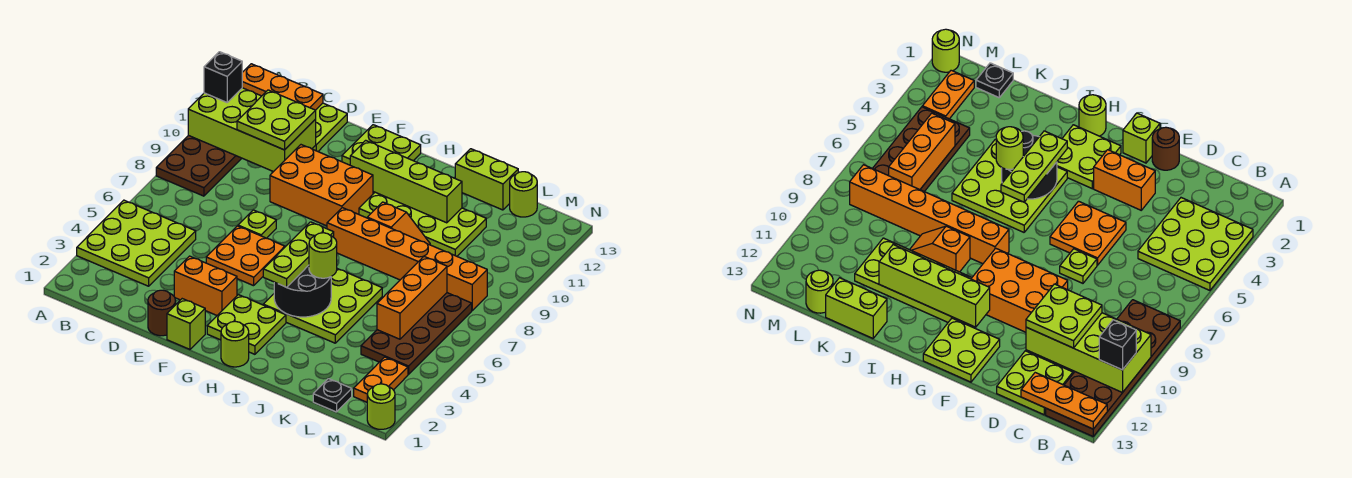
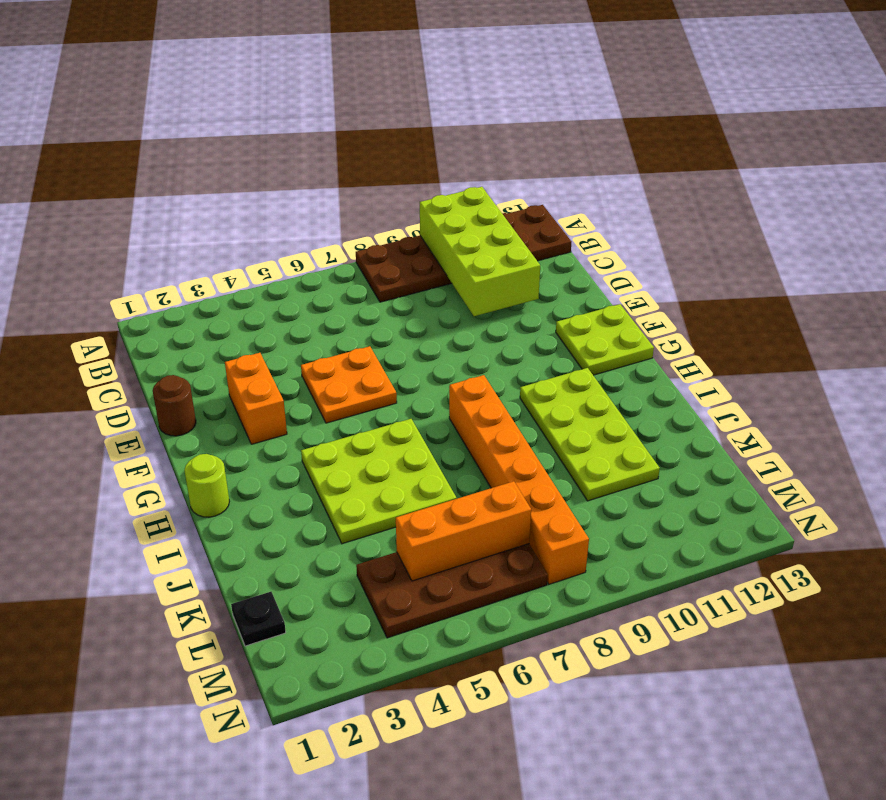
none -> lime plate A3:C5 level 1
none -> lime plate C12:D13 level 1
none -> lime plate E7 level 1
none -> orange brick E9:G10 level 1

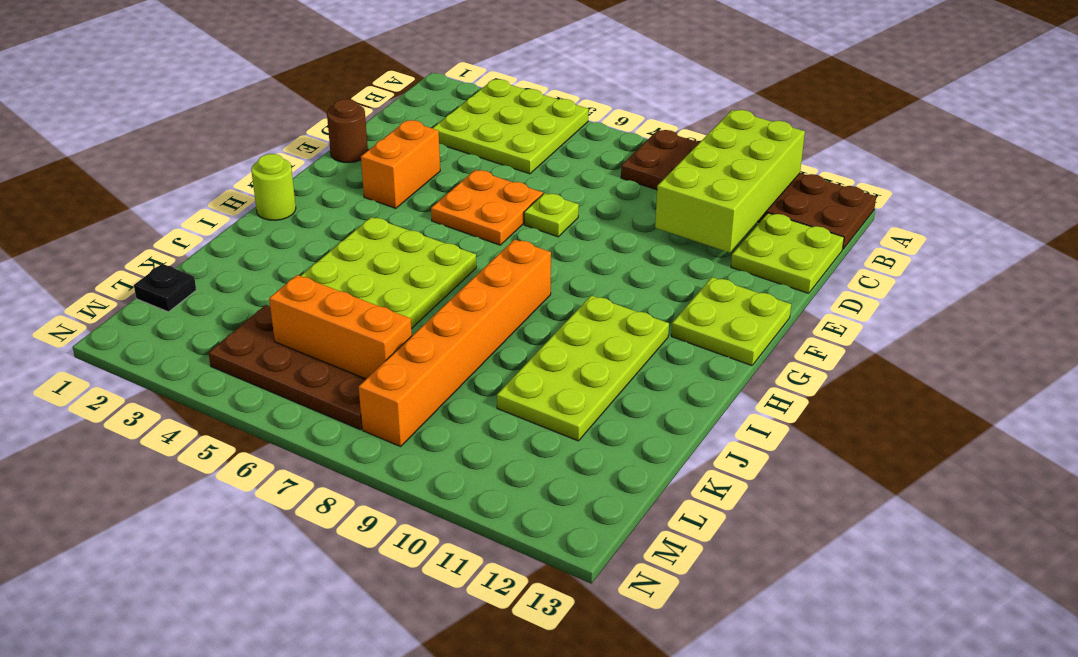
none -> orange brick E9:G10 level 1
none -> lime brick F1 level 1
none -> lime plate G2:H3 level 1
none -> orange slope I9:J9 level 1 top I

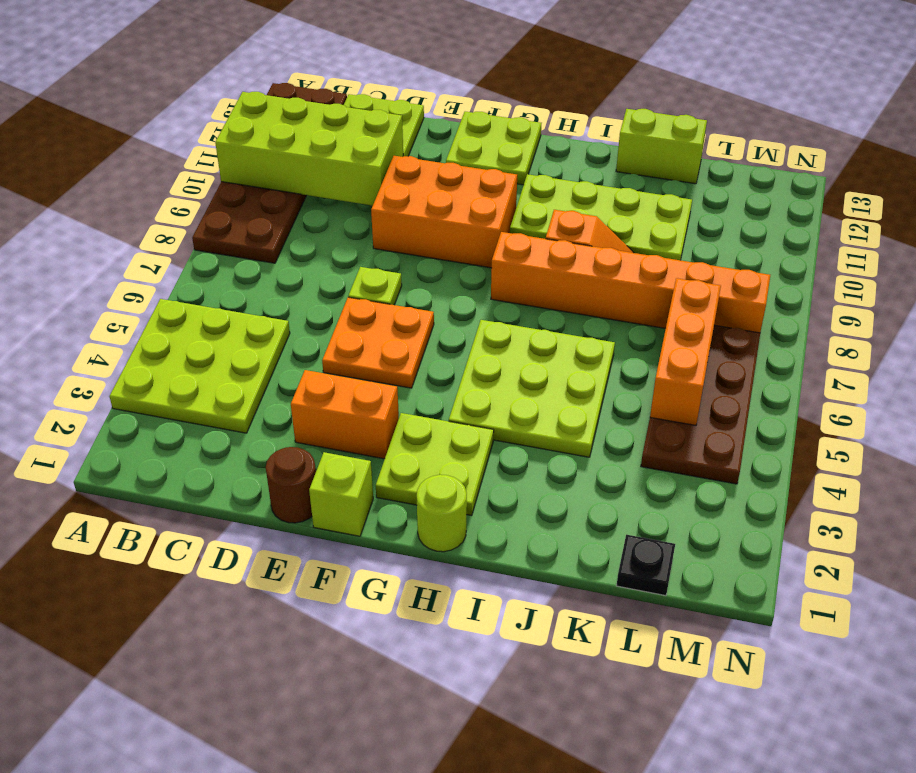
none -> lime round brick L13 level 1
none -> orange plate M2:M3 level 1
none -> lime round brick N1 level 1
none -> orange plate A13:C13 level 2

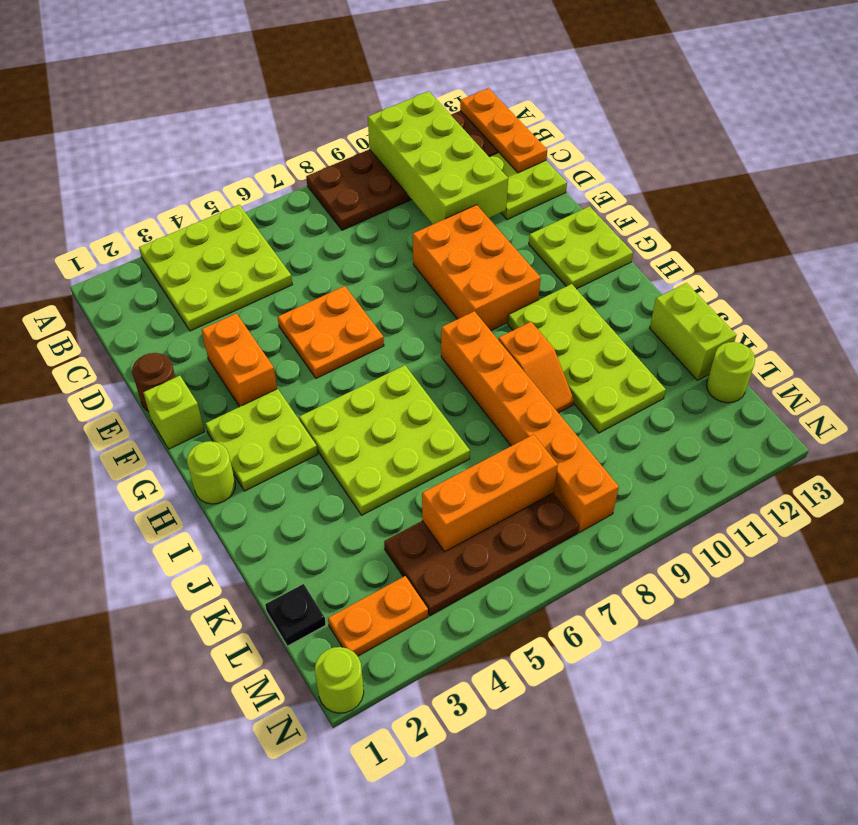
none -> lime plate E7 level 1
none -> lime brick G11:J11 level 2
none -> black round brick H4:I5 level 2
none -> black brick A11 level 3

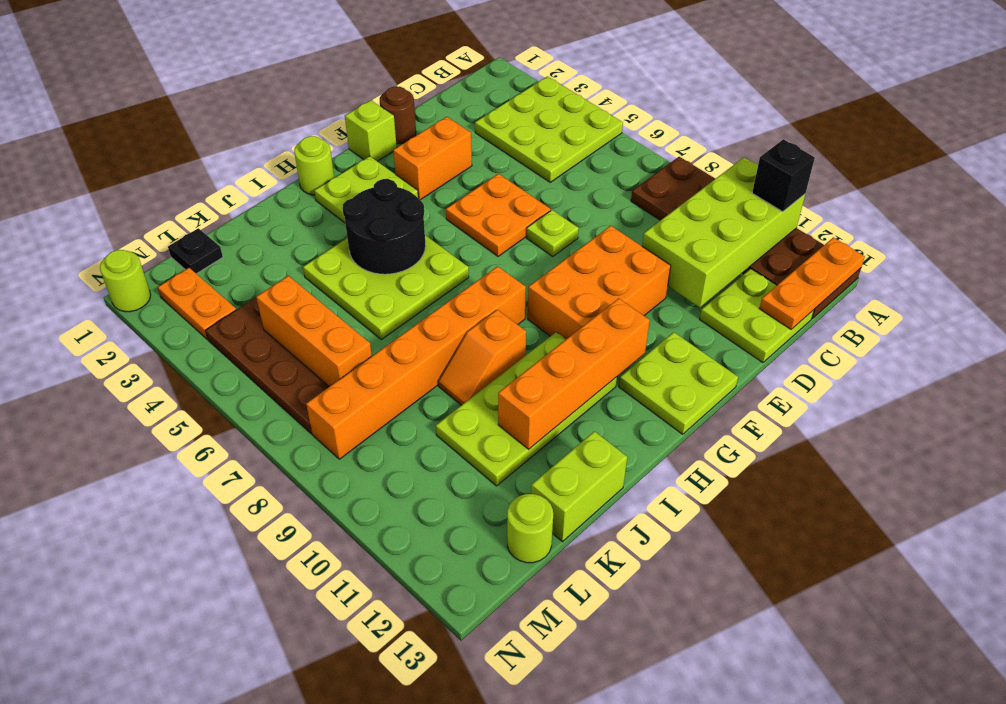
orange brick G11:J11 level 2 -> lime brick G11:J11 level 2
none -> lime plate C10:D11 level 3
none -> lime plate H4:H6 level 3
none -> lime round brick I5 level 3

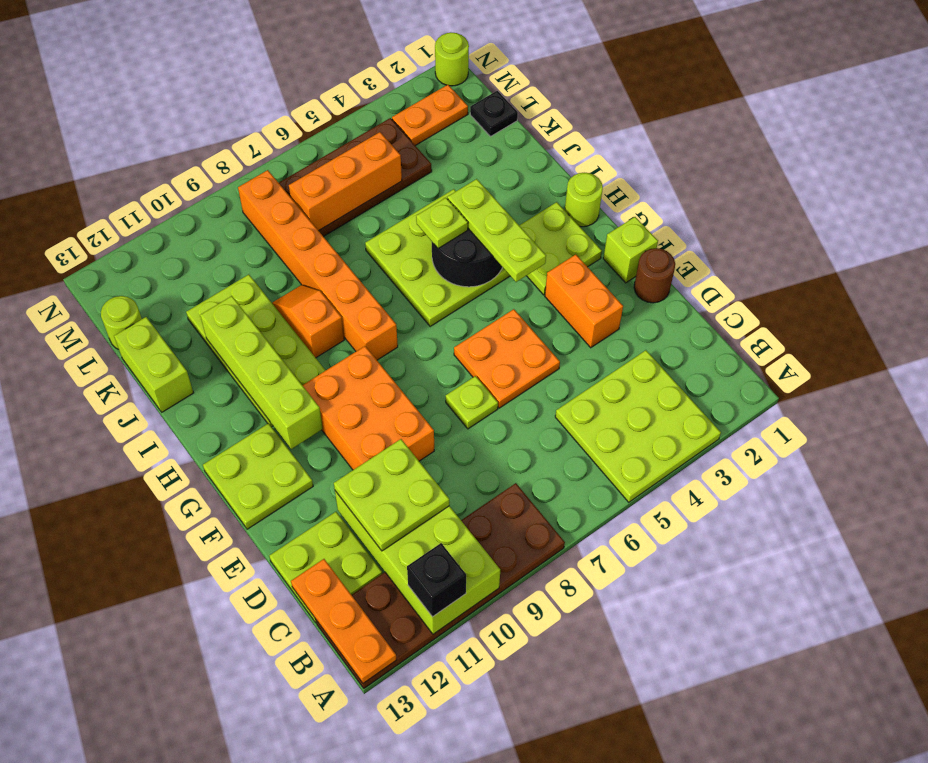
lime plate G4:I4 level 3 -> lime plate H4:H6 level 3
lime plate I5 level 3 -> lime round brick I5 level 3

